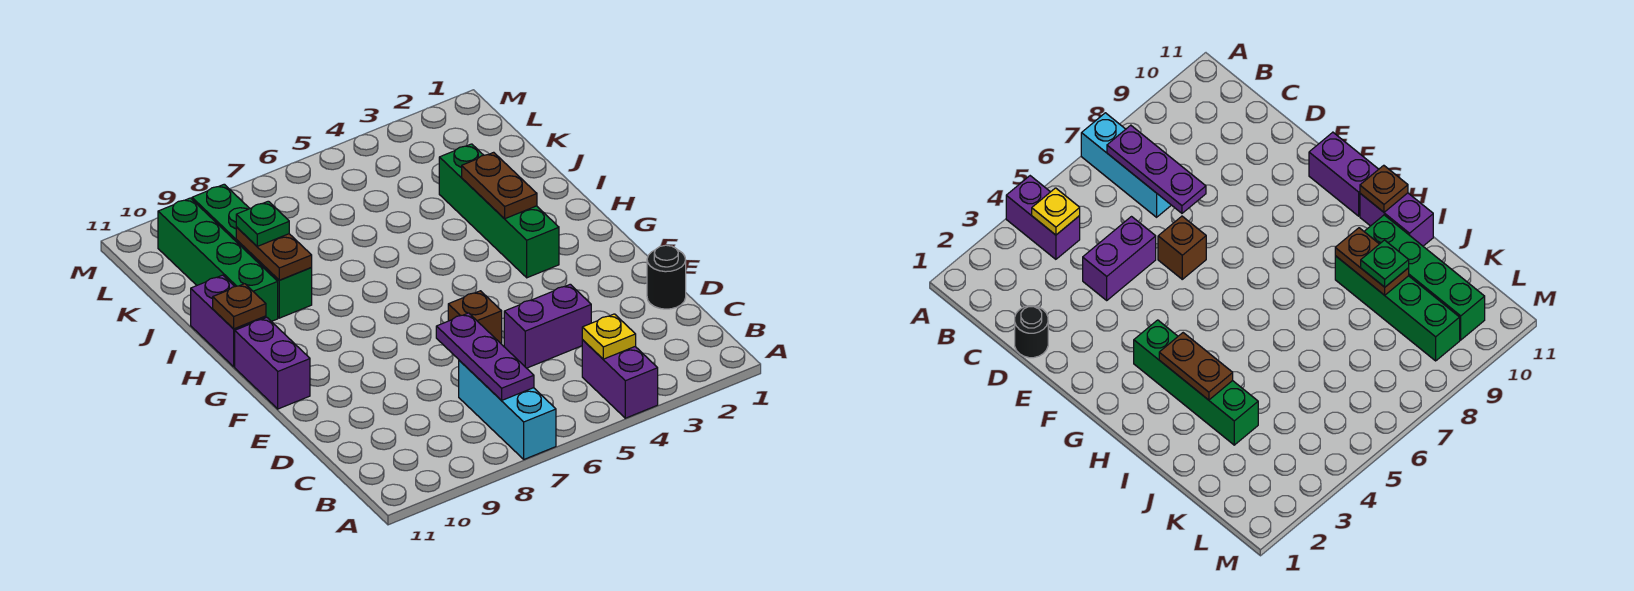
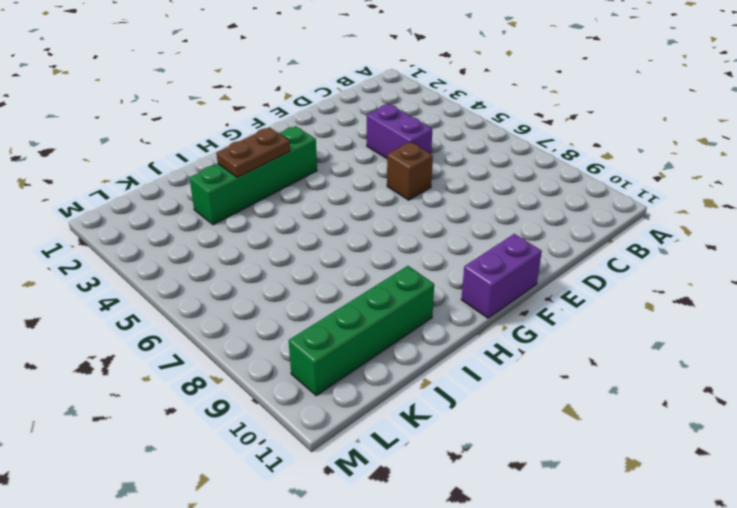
none -> purple brick A4:B4 level 1
none -> cyan brick A7:C7 level 1
none -> black round brick D1 level 1

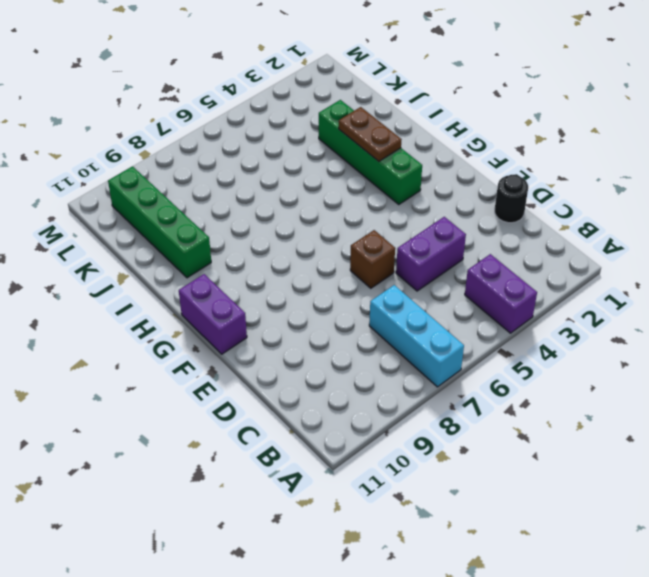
none -> purple brick H11:I11 level 1
none -> green brick I9:L9 level 1
none -> yellow plate B4 level 2

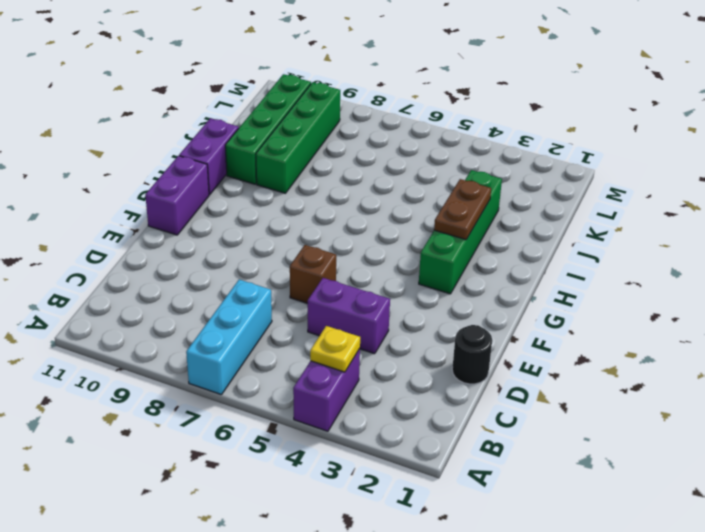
none -> purple plate B7:D7 level 2
none -> brown plate H11 level 2
none -> brown plate I9:J9 level 2

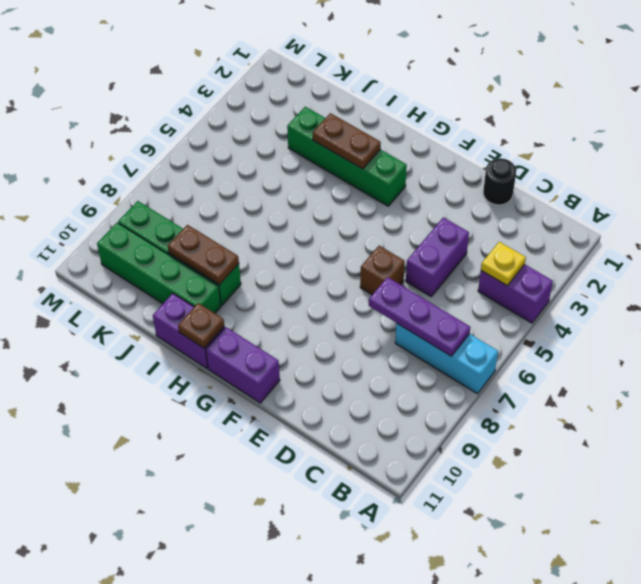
none -> green plate J9 level 3

